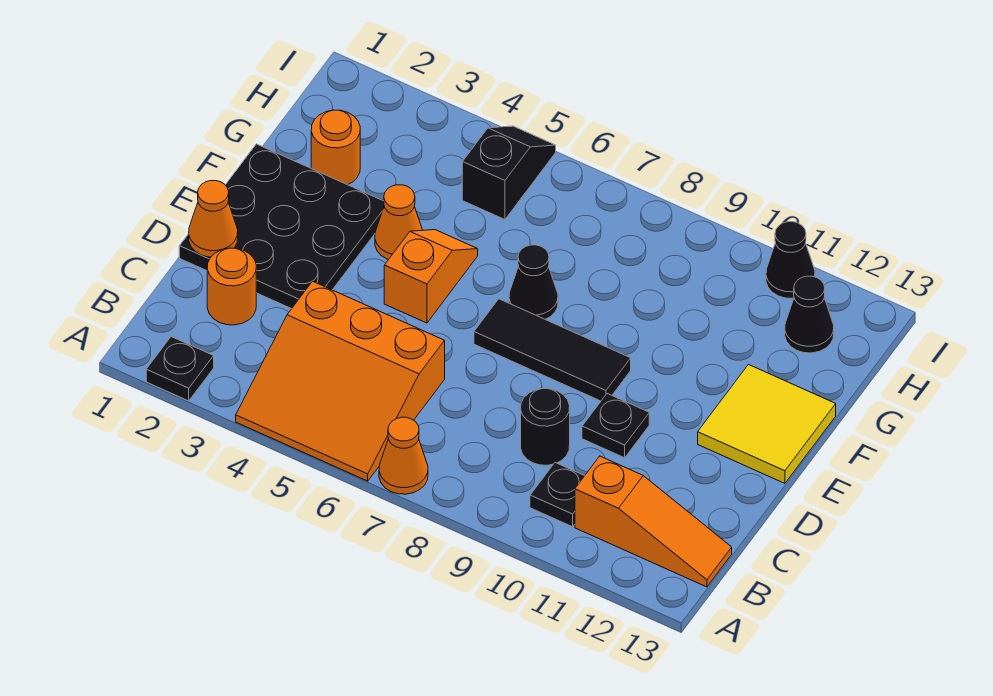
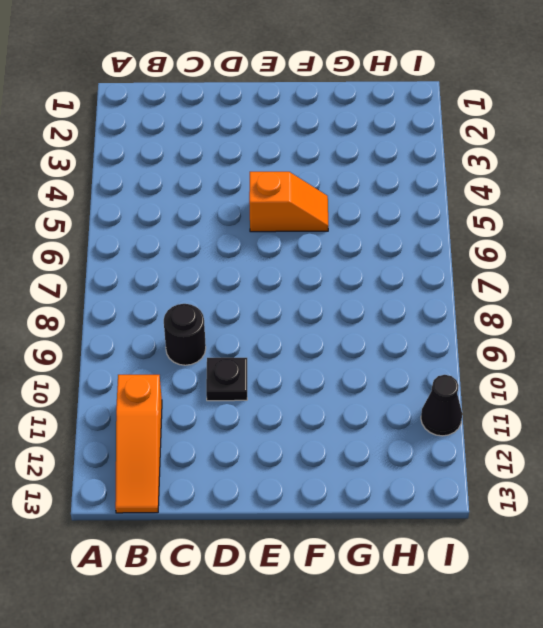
none -> black plate A2 level 1
none -> orange slope A4:C6 level 1 top C
none -> orange cone A7 level 1

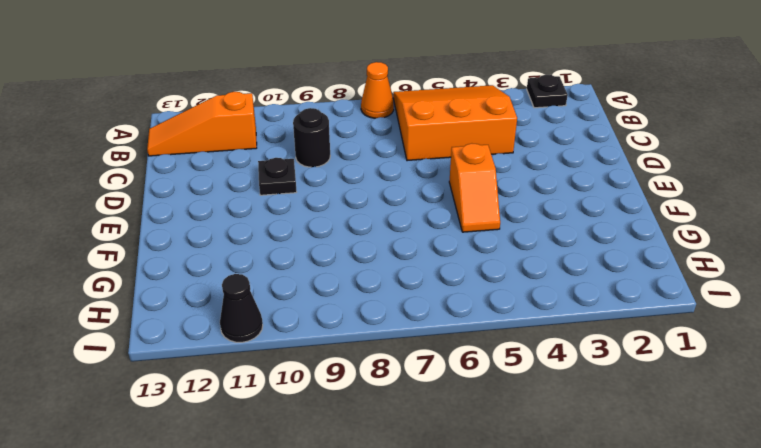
none -> black plate B10 level 1
none -> orange round brick C2 level 1
none -> black plate D1:F3 level 1

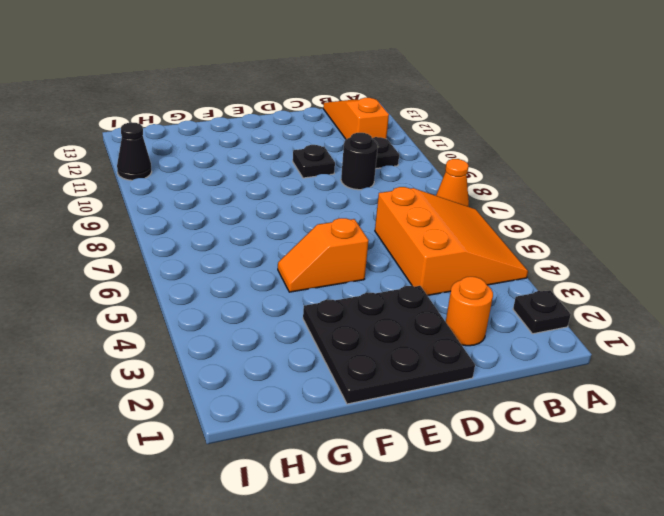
none -> black tile E7:E9 level 1
none -> yellow tile E12:F13 level 1
none -> orange cone F4 level 1

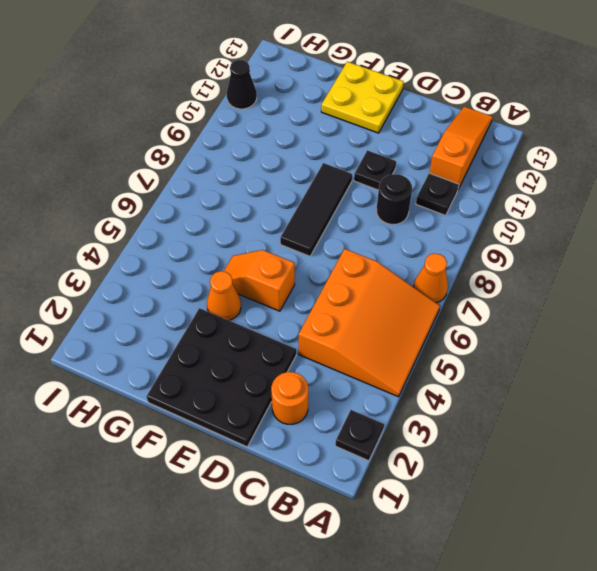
yellow plate E12:F13 level 1 -> yellow tile E12:F13 level 1
none -> black cone F7 level 1
none -> orange round brick G2 level 1
none -> black slope H5:I5 level 1 top H

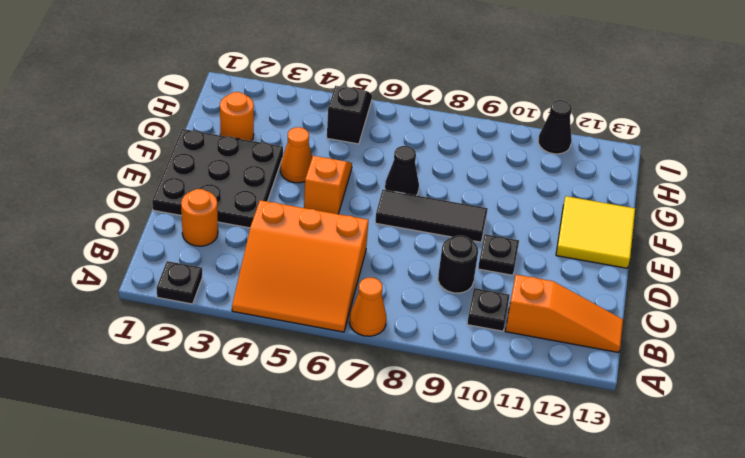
none -> black cone H12 level 1
none -> orange cone D1 level 2

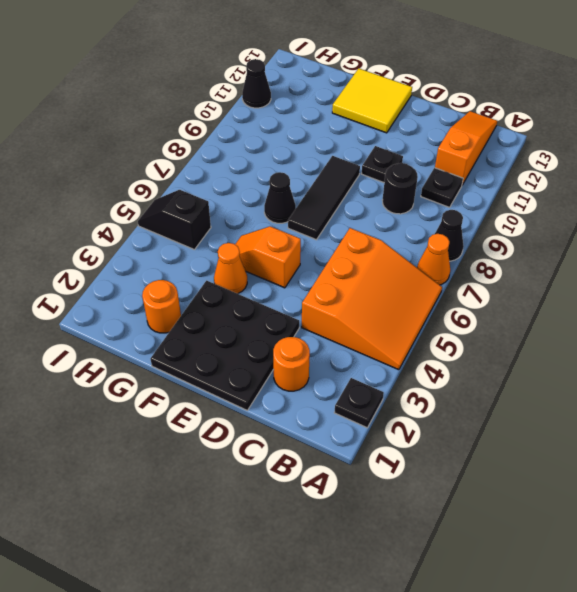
black cone A8 level 1 -> black cone H12 level 1
none -> orange cone D1 level 2

